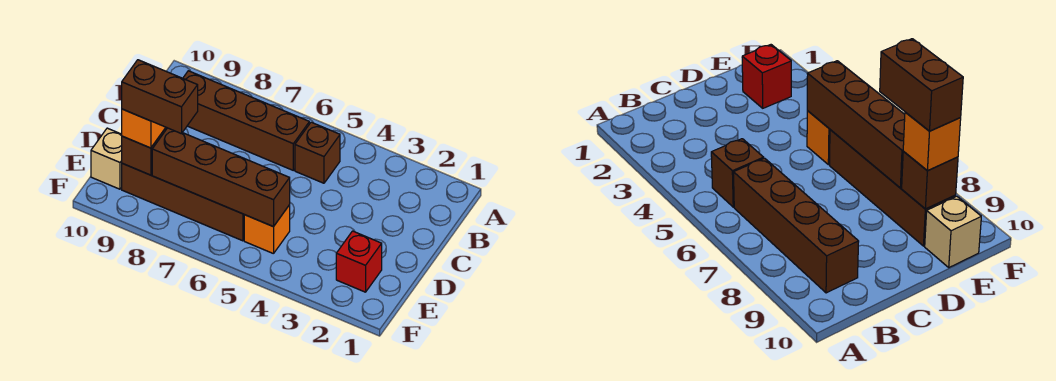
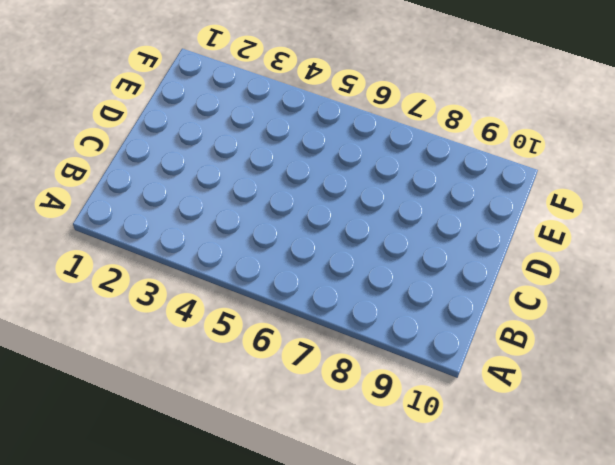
none -> brown brick B5 level 1
none -> brown brick B6:B9 level 1

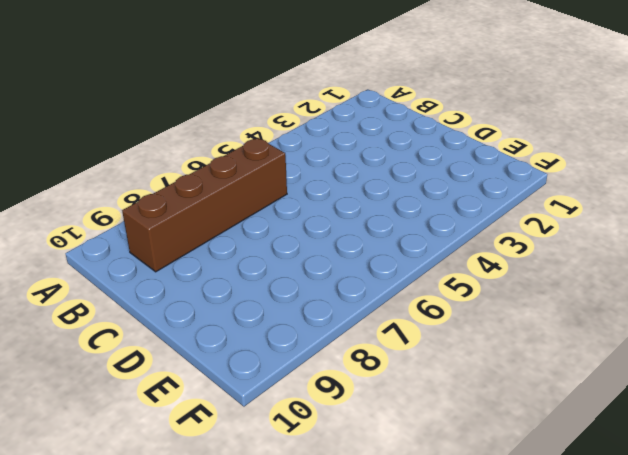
none -> brown brick B5 level 1
none -> red brick E2 level 1

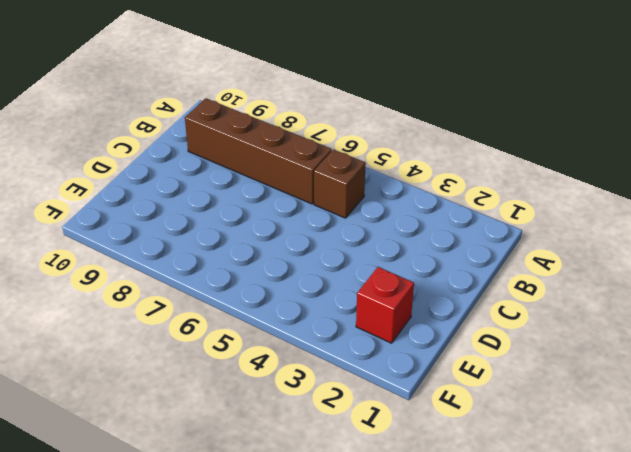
none -> orange brick E5 level 1
none -> brown brick E6:E9 level 1

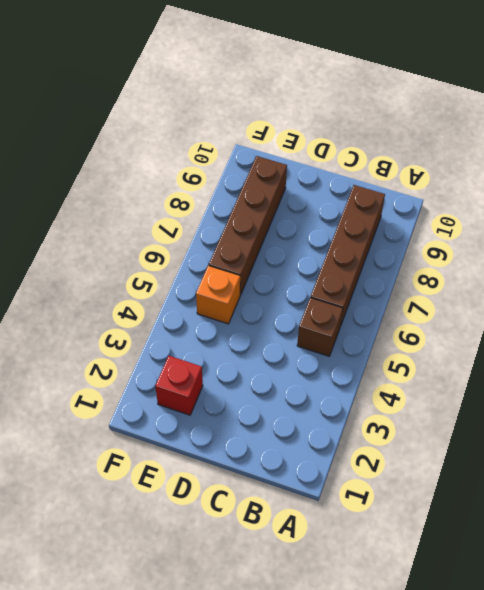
none -> tan brick E10 level 1
none -> brown brick E5:E8 level 2

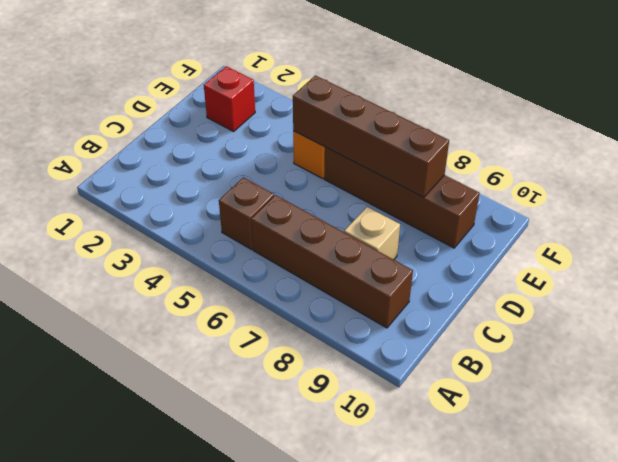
tan brick C8 level 1 -> tan brick E10 level 1
none -> brown brick E9 level 2
none -> orange brick E9 level 3

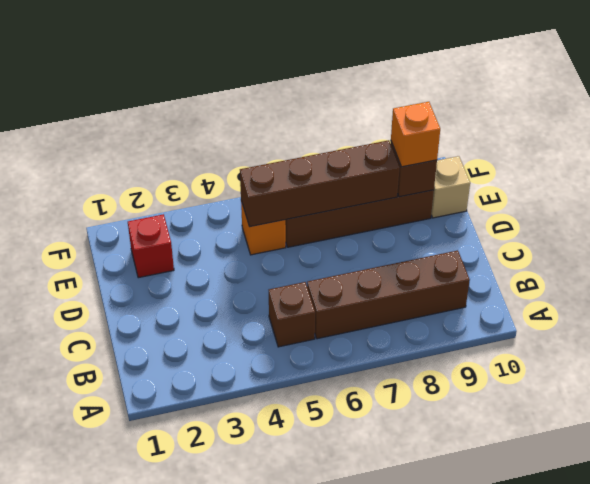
none -> brown brick E8:E9 level 4

